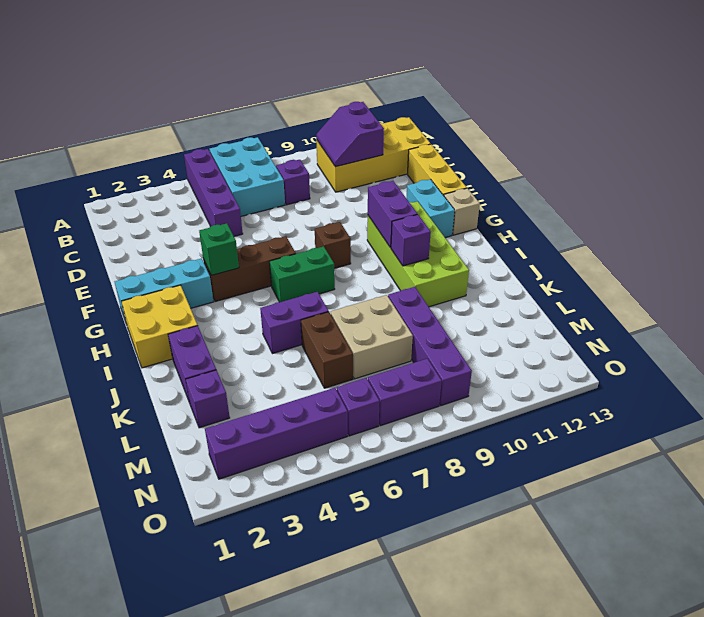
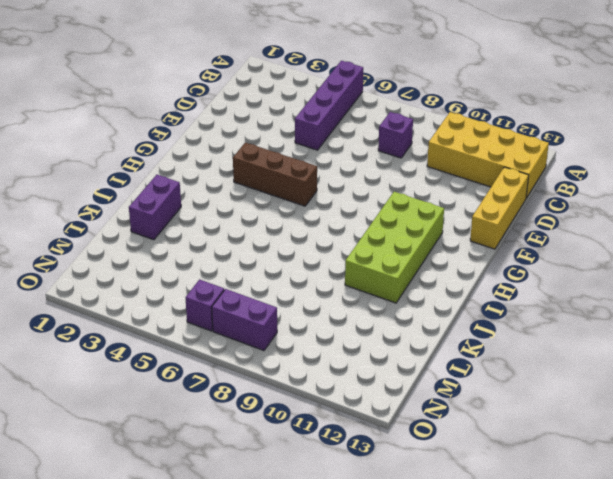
none -> cyan brick A6:C7 level 1
none -> cyan brick F12:G12 level 1
none -> cyan brick G1:G3 level 1

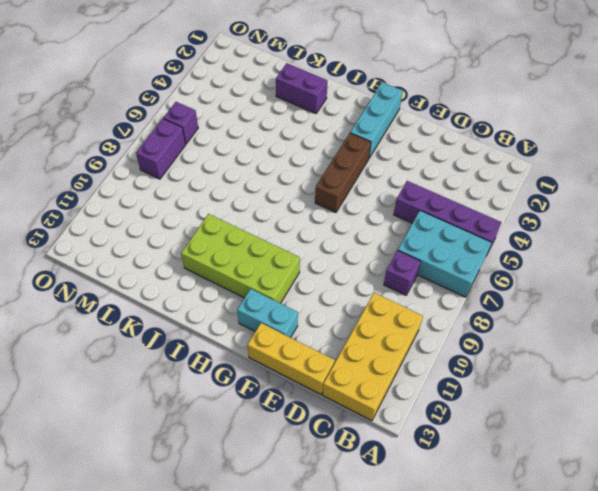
none -> brown brick G8 level 1
none -> tan brick G13 level 1
none -> yellow brick H1:I2 level 1

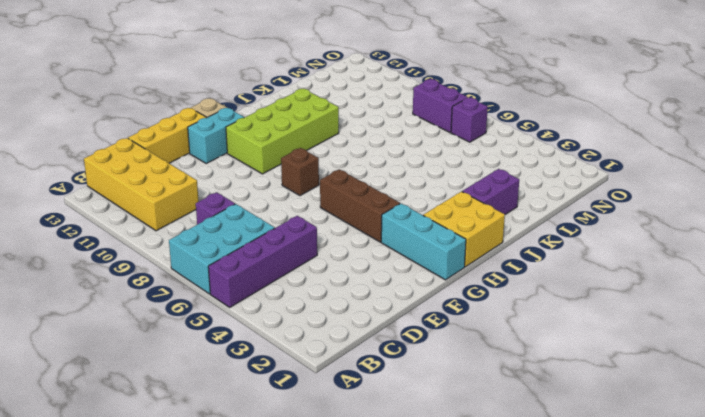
none -> green brick H6:H7 level 1
none -> purple brick J5:J6 level 1
none -> brown brick K6:L6 level 1

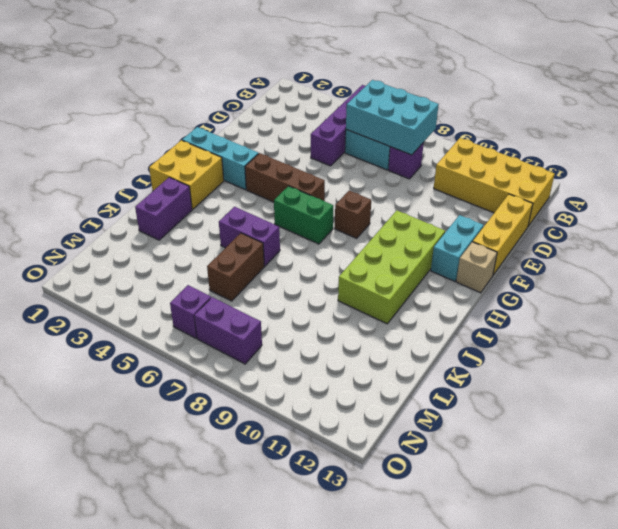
cyan brick B6:C8 level 2 -> none
none -> tan brick K7:L8 level 1
none -> purple brick K9:N9 level 1
none -> purple brick L2 level 1

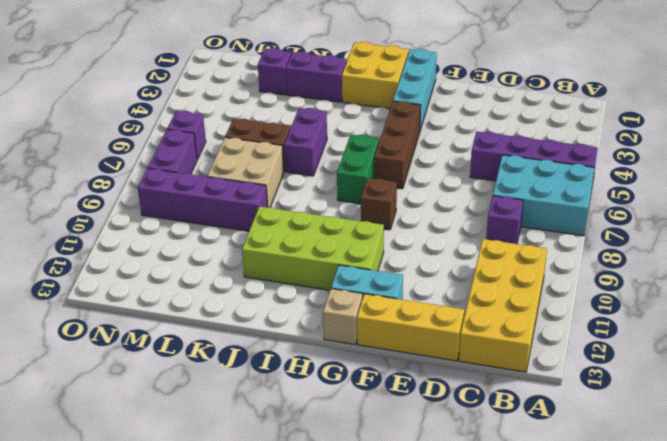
none -> purple brick N2:N5 level 1
none -> purple slope B10:C11 level 2 top 11
none -> green brick G4 level 2

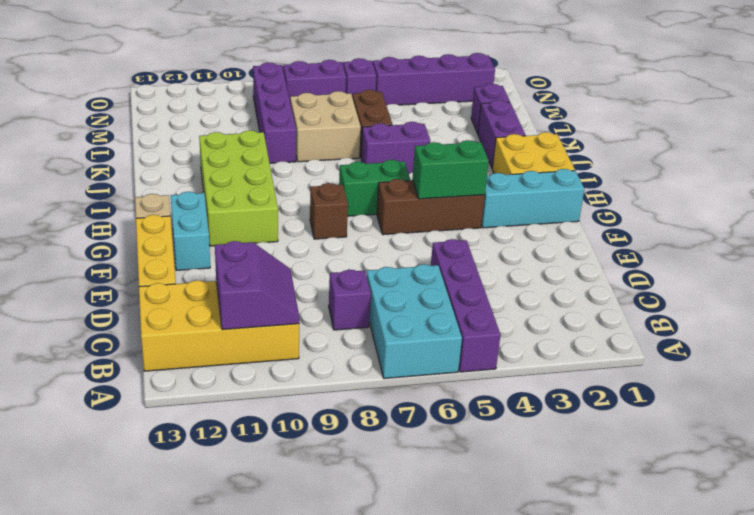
green brick G4:G5 level 2 -> green brick G4 level 2
none -> purple brick G10:H10 level 2
none -> purple brick I10 level 2

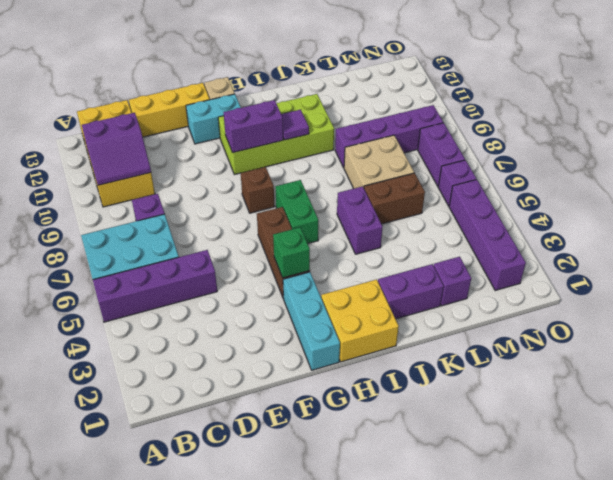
purple tile I10 level 2 -> purple brick I10 level 2

